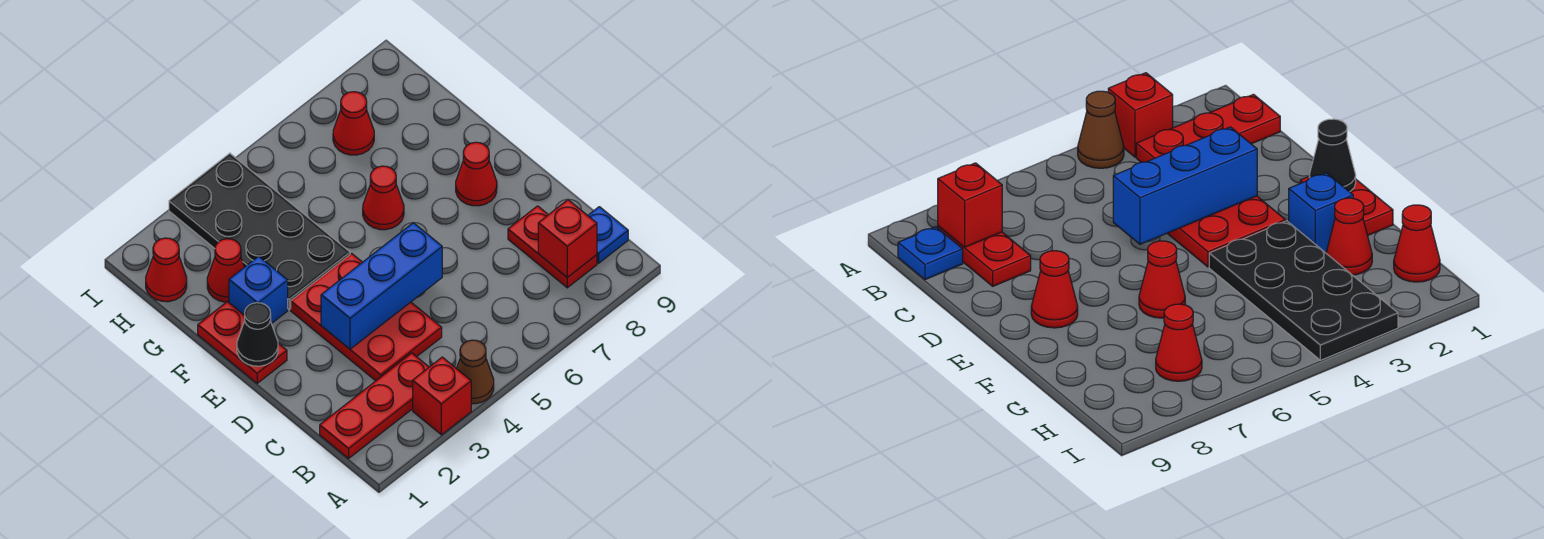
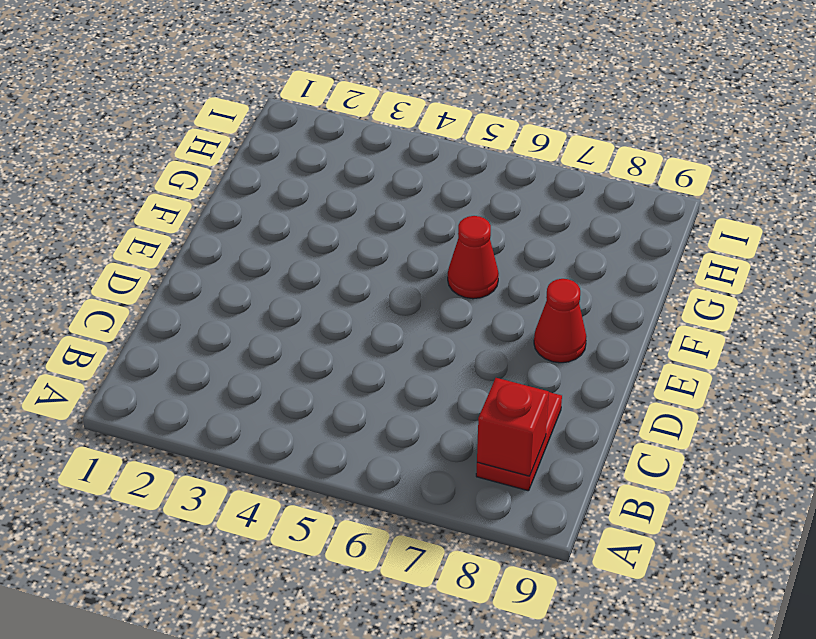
none -> red brick A3 level 1
none -> brown cone A4 level 1
none -> red plate B1:B3 level 1

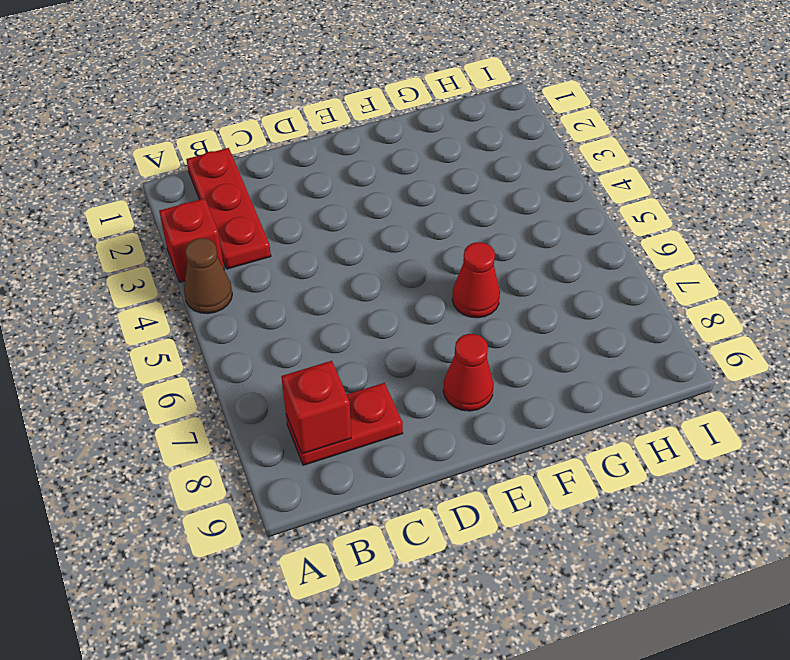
none -> blue plate B9 level 1
none -> red plate C3:E4 level 1
none -> red plate E1:F1 level 1

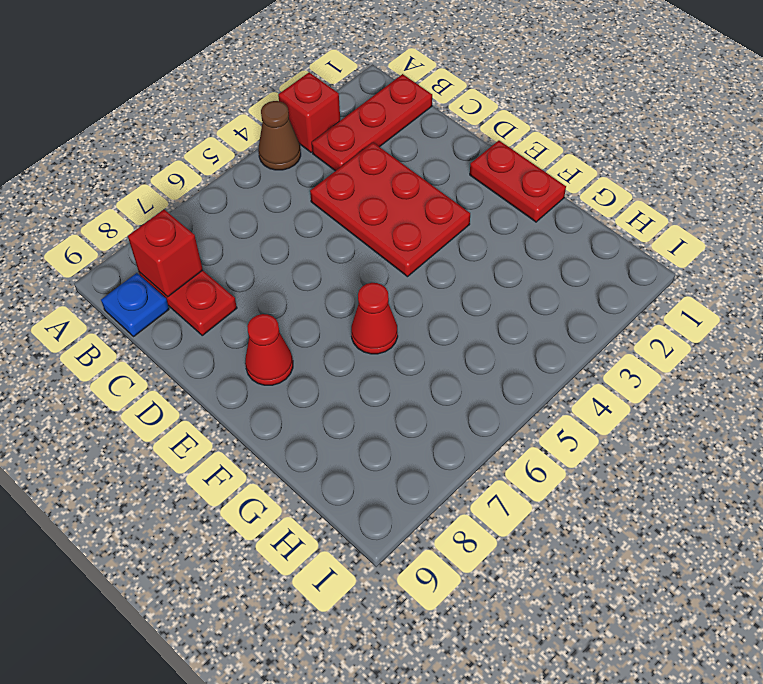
none -> blue brick F2 level 1
none -> black plate F3:I4 level 1
none -> red cone G2 level 1

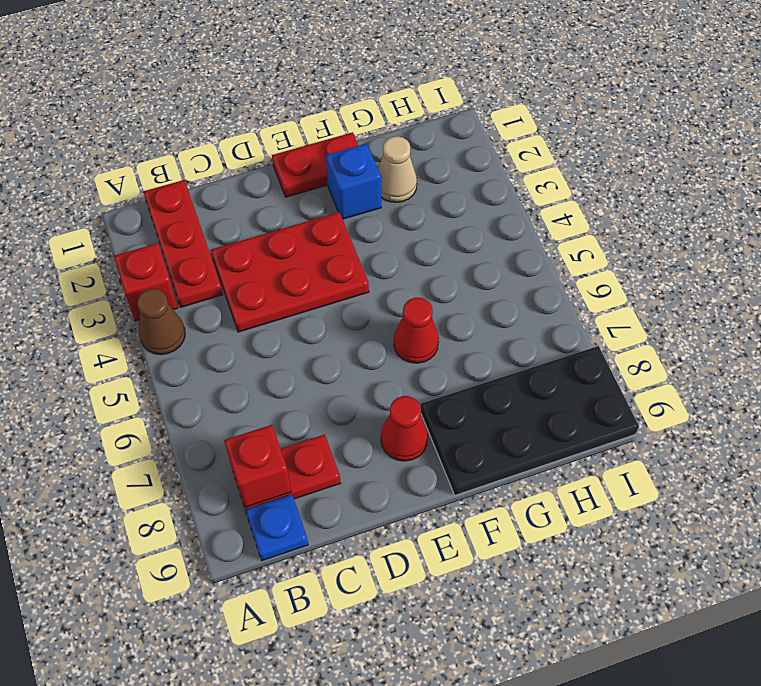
black plate F8:I9 level 1 -> black plate F3:I4 level 1
tan cone G2 level 1 -> red cone G2 level 1
none -> red cone H1 level 1
none -> red cone H7 level 1
none -> blue brick D3:D5 level 2

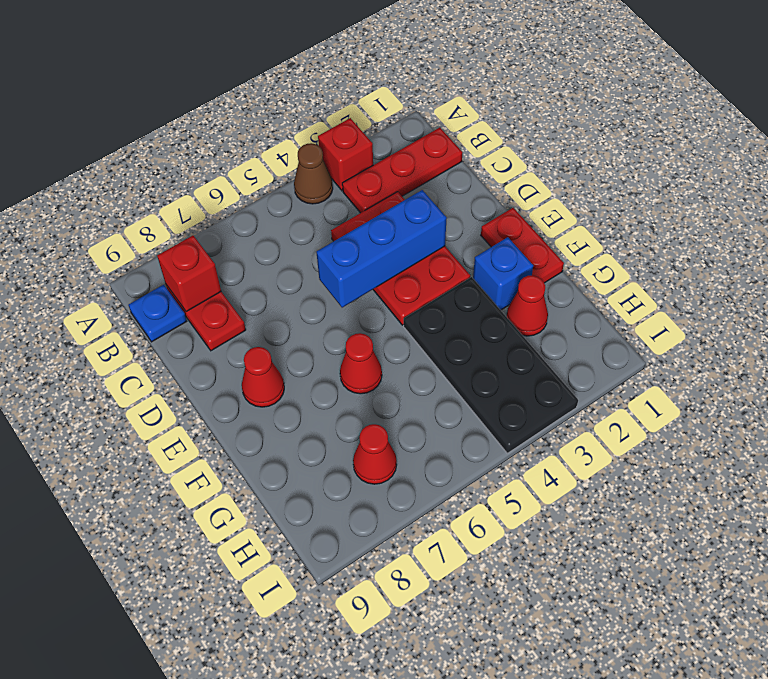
none -> red cone H1 level 1
none -> black cone E1 level 2

